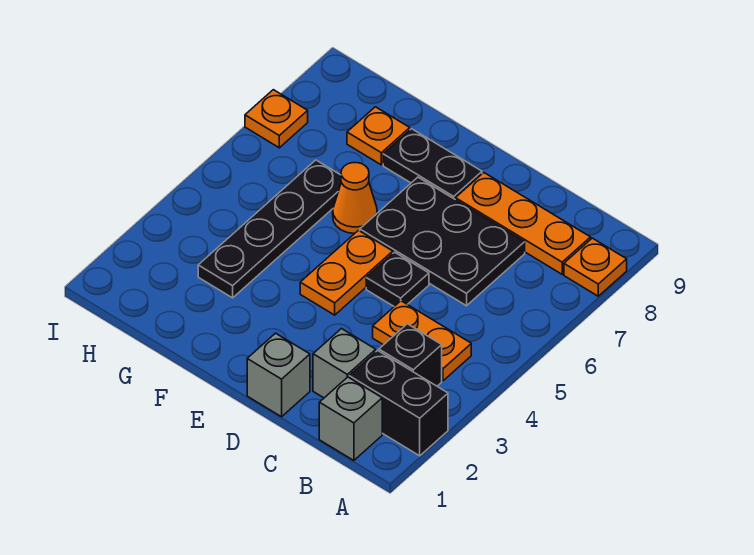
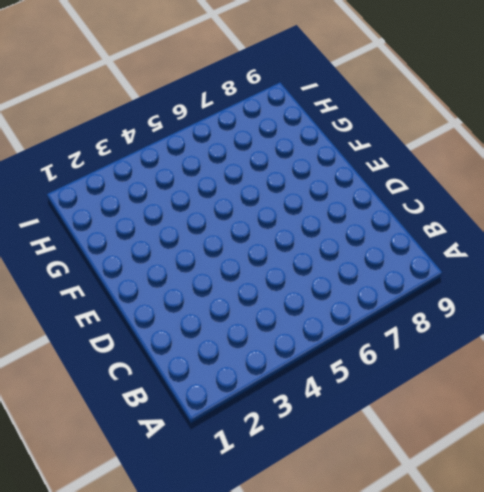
none -> black brick A2:B2 level 1
none -> orange plate A8 level 1
none -> grey brick B1 level 1

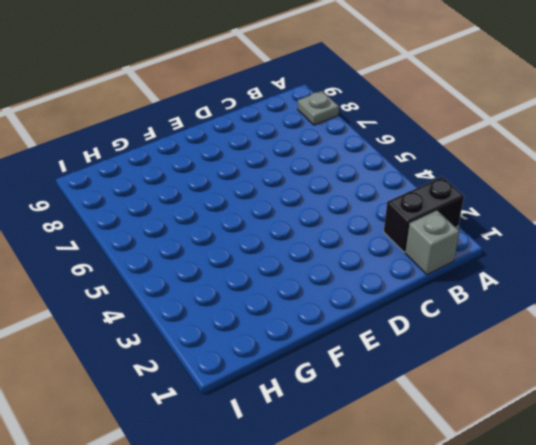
grey plate A8 level 1 -> orange plate A8 level 1
none -> black brick B3 level 1
none -> orange plate B4:C4 level 1
none -> orange plate B8:D8 level 1

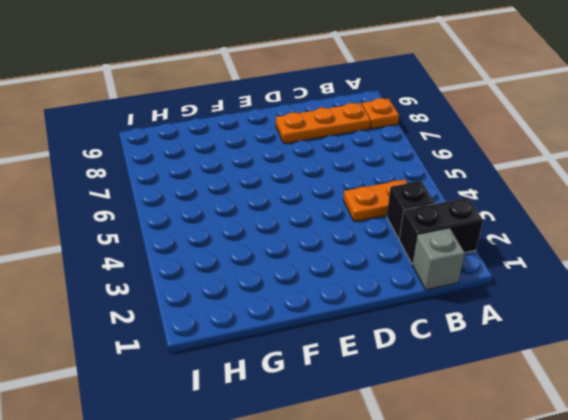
none -> grey brick C2 level 1
none -> black plate C6:E7 level 1
none -> grey brick D1 level 1

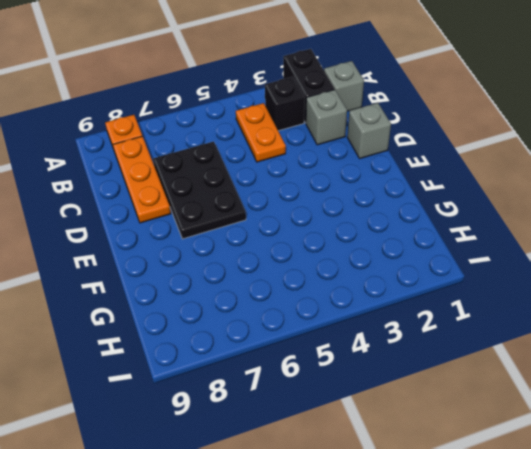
none -> black plate D5 level 1
none -> orange plate E4:E5 level 1
none -> black plate E8:F8 level 1

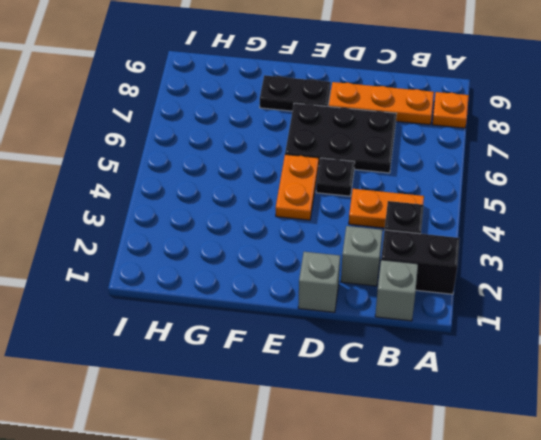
none -> orange cone F6 level 1
none -> black plate G3:G6 level 1
none -> orange plate G8 level 1

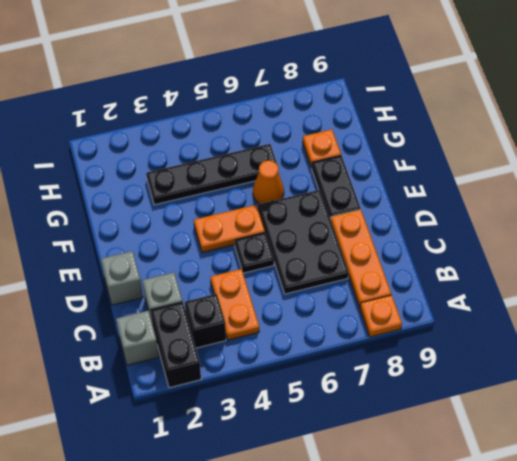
none -> orange plate I7 level 1

